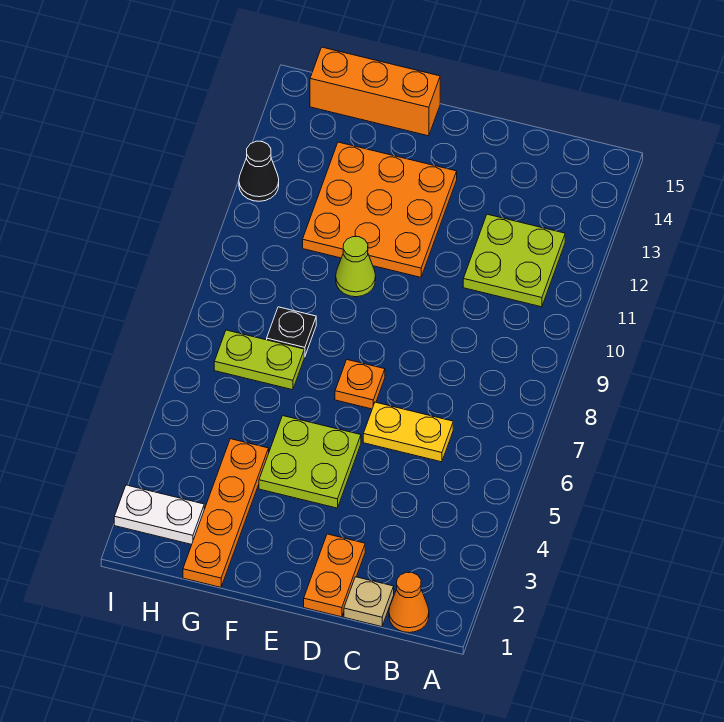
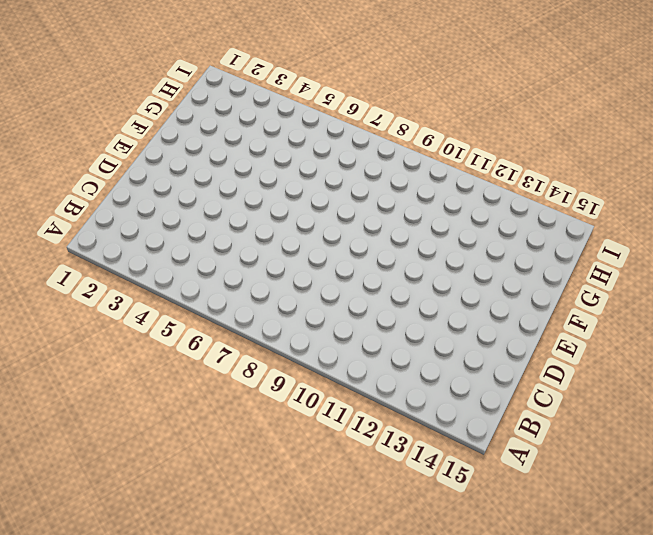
none -> orange cone B1 level 1
none -> lime plate B11:C12 level 1
none -> tan plate C1 level 1

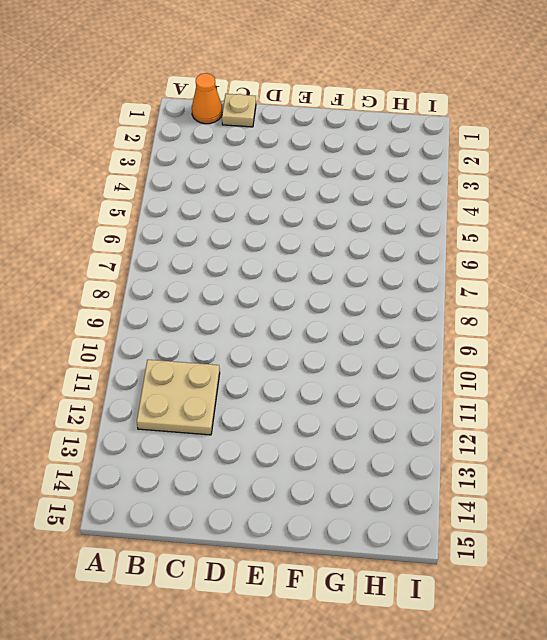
tan plate B11:C12 level 1 -> lime plate B11:C12 level 1
none -> yellow plate C6:D6 level 1
none -> orange plate D1:D2 level 1
none -> lime plate E4:F5 level 1

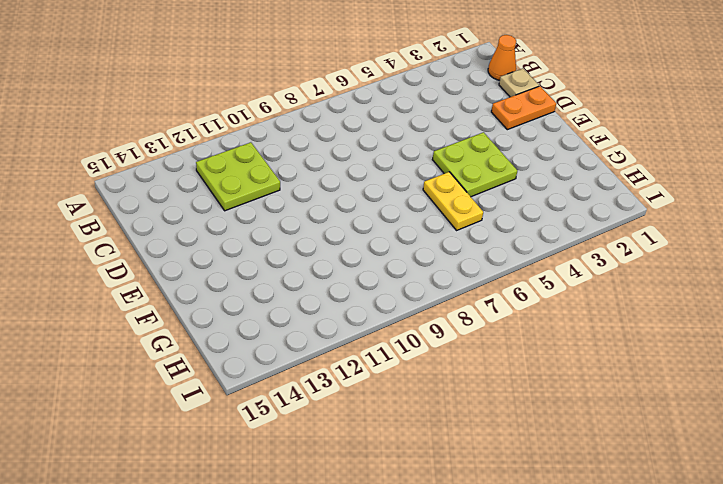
yellow plate F6:G6 level 1 -> yellow plate C6:D6 level 1
none -> orange plate E7 level 1
none -> orange plate E11:G13 level 1
none -> lime cone F10 level 1

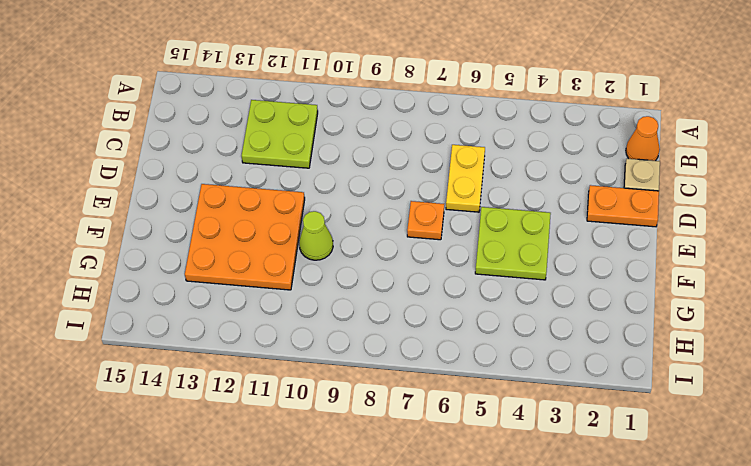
none -> orange brick F15:H15 level 1
none -> orange plate G1:G4 level 1
none -> lime plate G7:H7 level 1

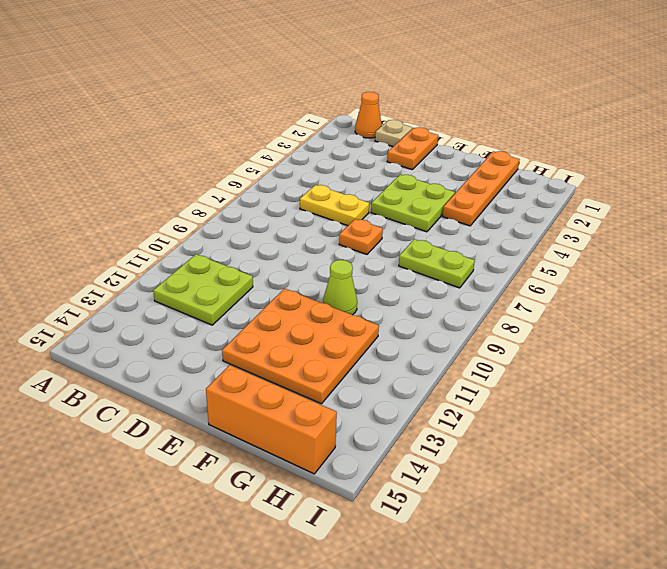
none -> black plate G8 level 1
none -> white plate H2:I2 level 1
none -> black cone I12 level 1

